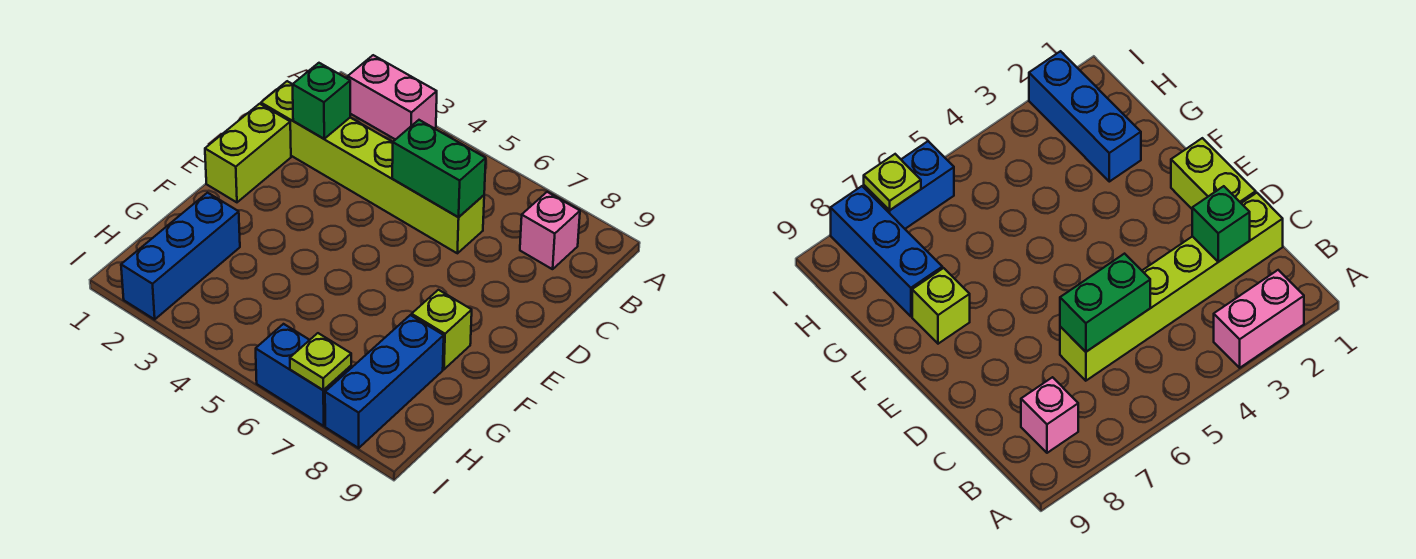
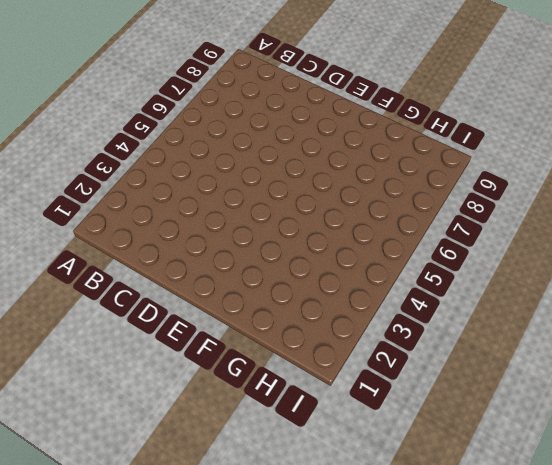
none -> pink brick A2:A3 level 1
none -> pink brick B8 level 1

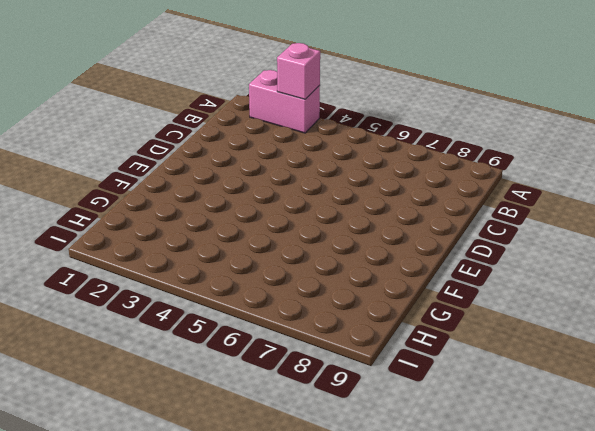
pink brick A3 level 2 -> pink brick B8 level 1
none -> lime brick C1:C6 level 1
none -> lime brick D1:E1 level 1

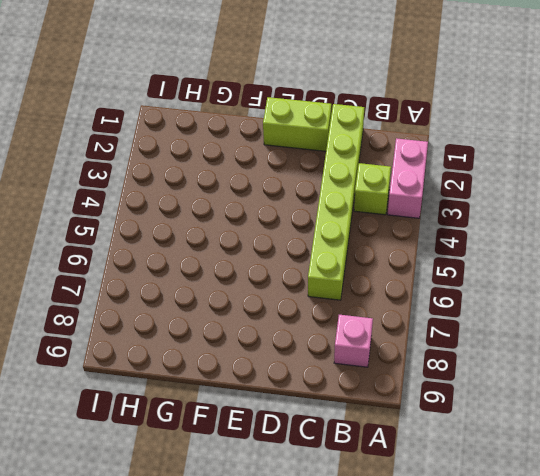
lime brick B3 level 1 -> lime brick F8 level 1
none -> blue brick G2:I2 level 1
none -> blue brick G8:I8 level 1

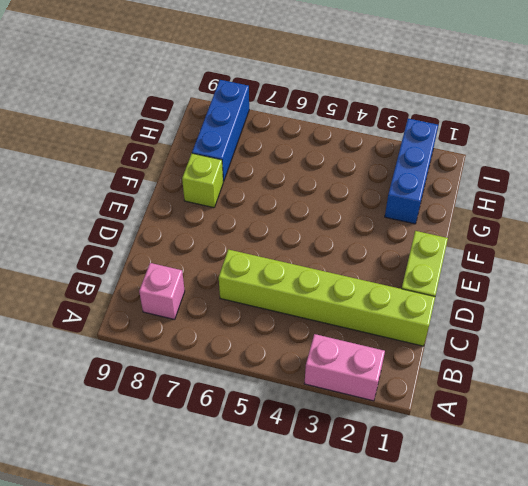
none -> blue brick I6:I7 level 1
none -> green brick C2 level 2

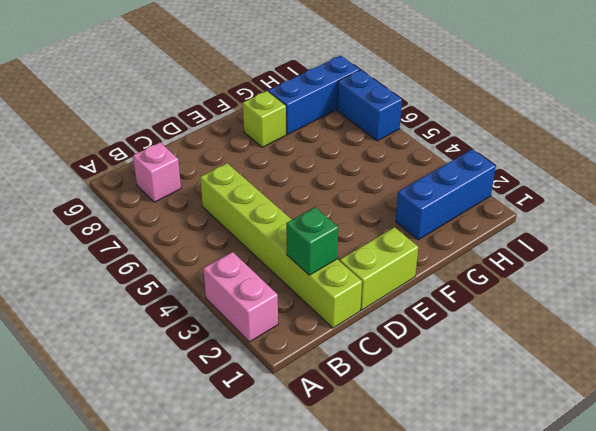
none -> green brick C5:C6 level 2
none -> lime plate I7 level 2

